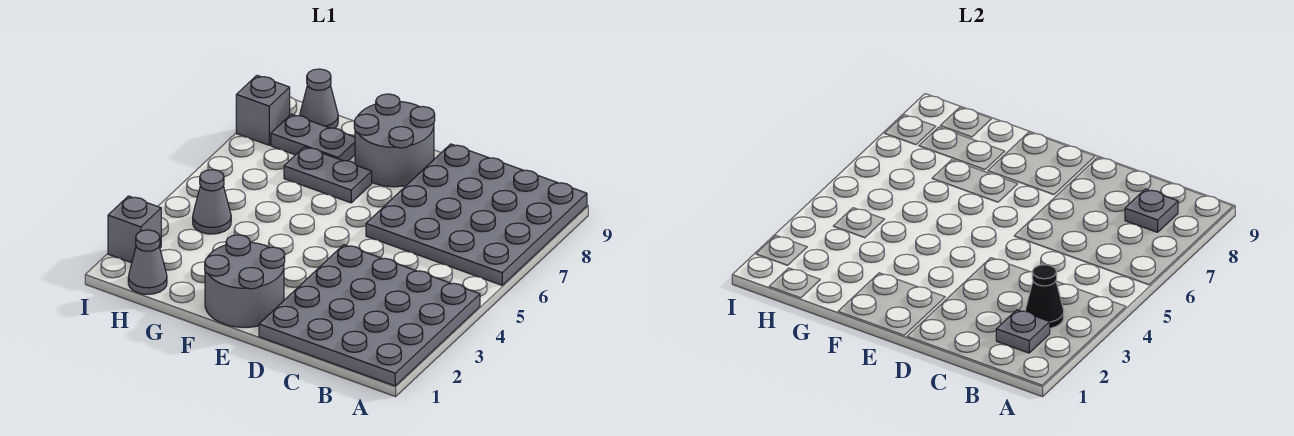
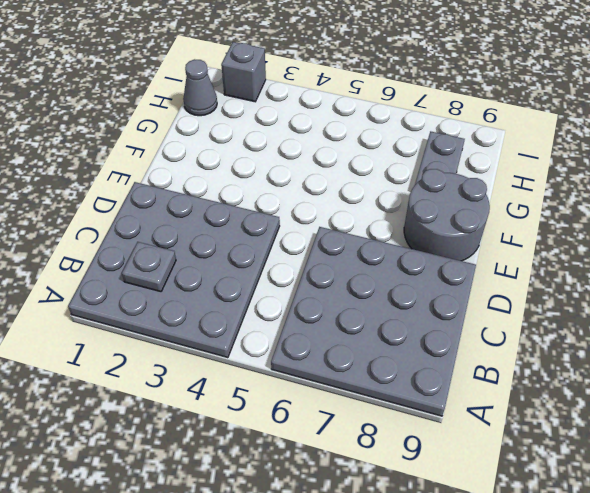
none -> grey round brick E1:F2 level 1
none -> grey plate F7:G7 level 1
none -> grey cone H4 level 1

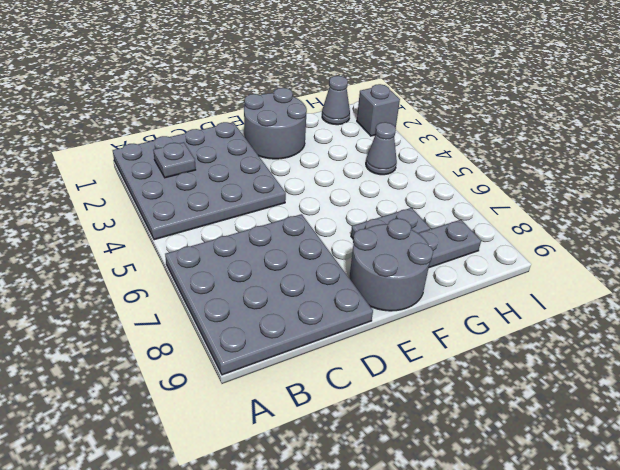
none -> grey cone H9 level 1
none -> grey brick I8 level 1
none -> black cone B3 level 2

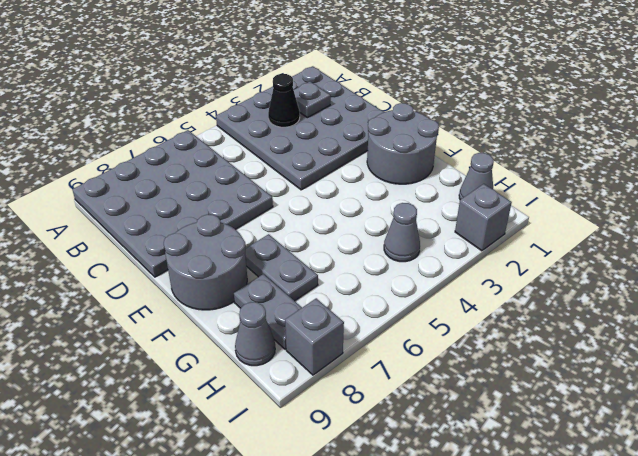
none -> grey plate B8 level 2

